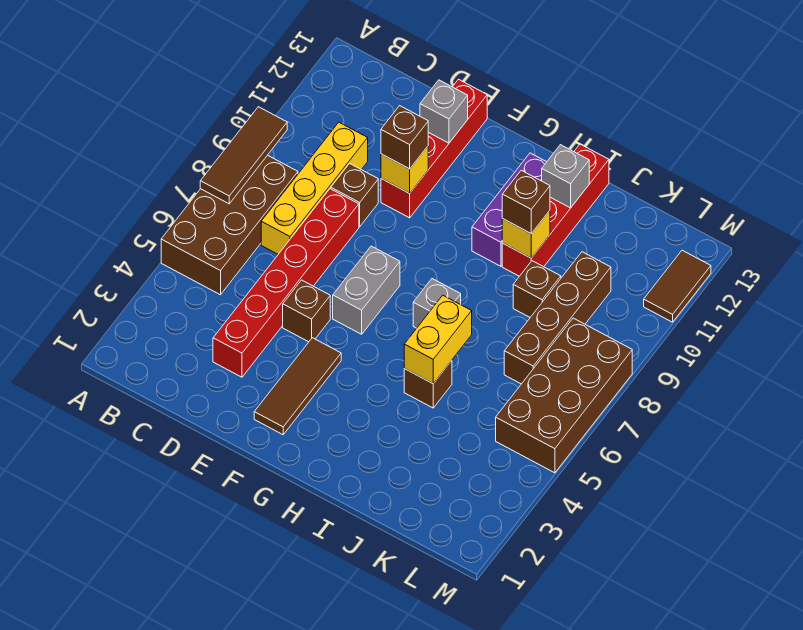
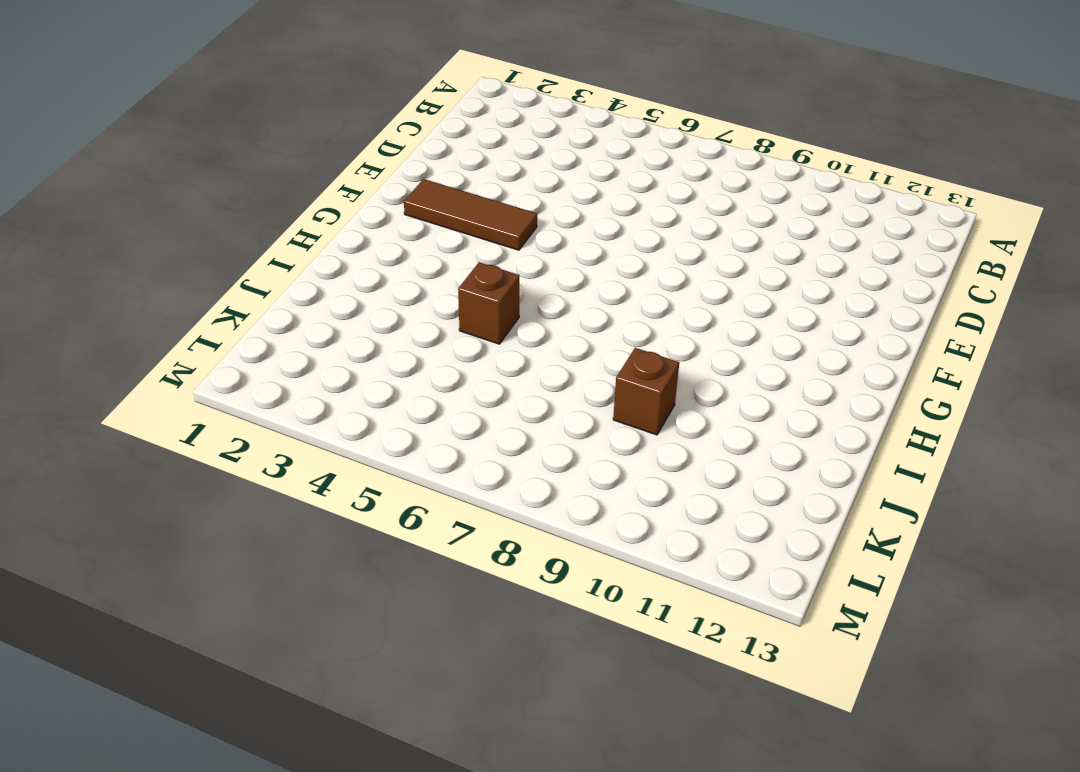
none -> brown brick A5:B8 level 1
none -> yellow brick C7:C10 level 1
none -> red brick D3:D8 level 1

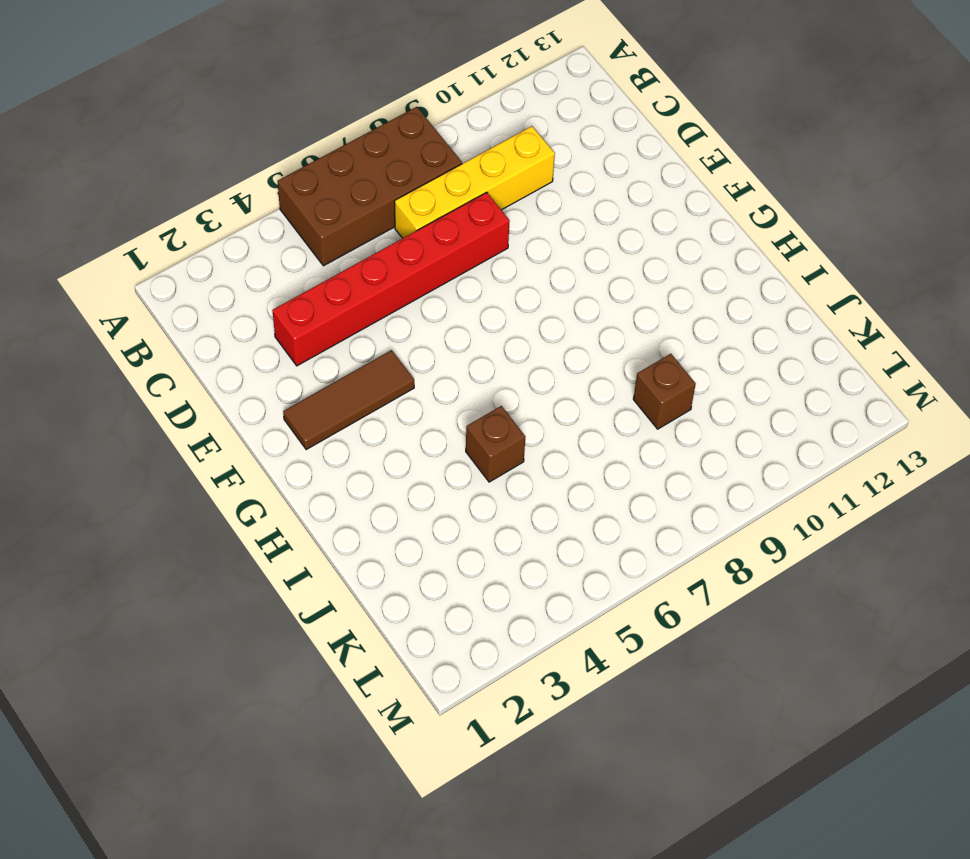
none -> brown brick D9 level 1
none -> brown brick E5 level 1
none -> red brick E10:E13 level 1

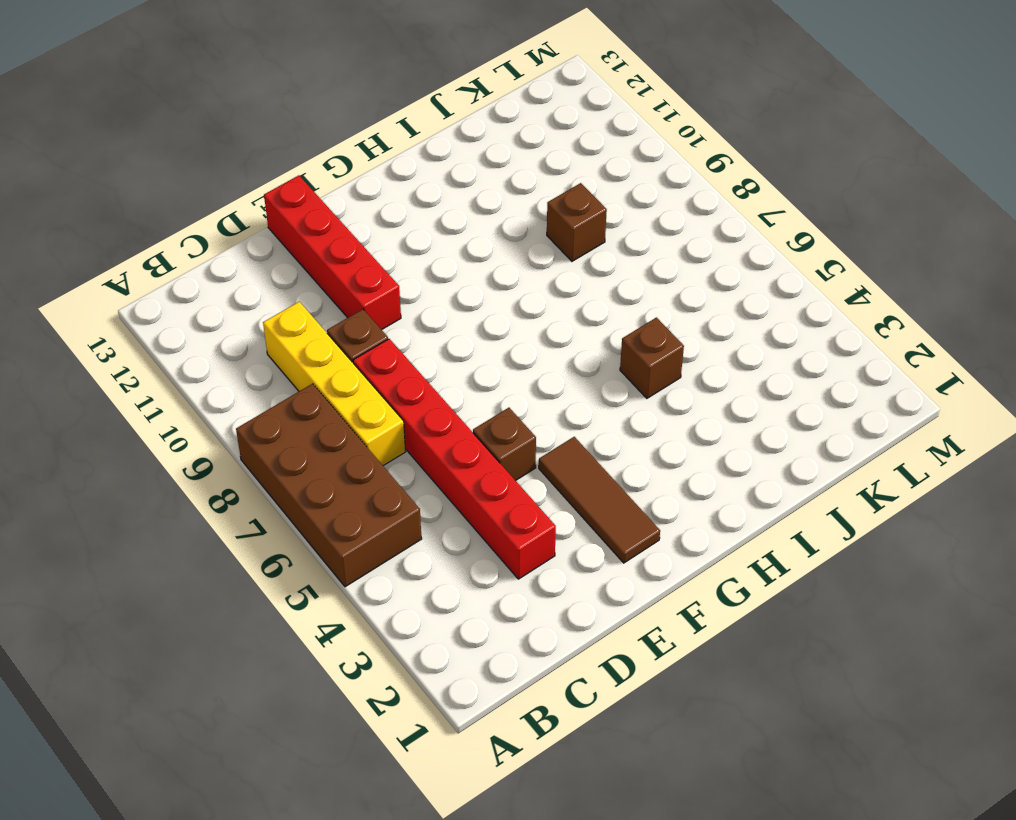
none -> grey brick F6:F7 level 1
none -> grey brick H7 level 1
none -> purple brick H10:H12 level 1

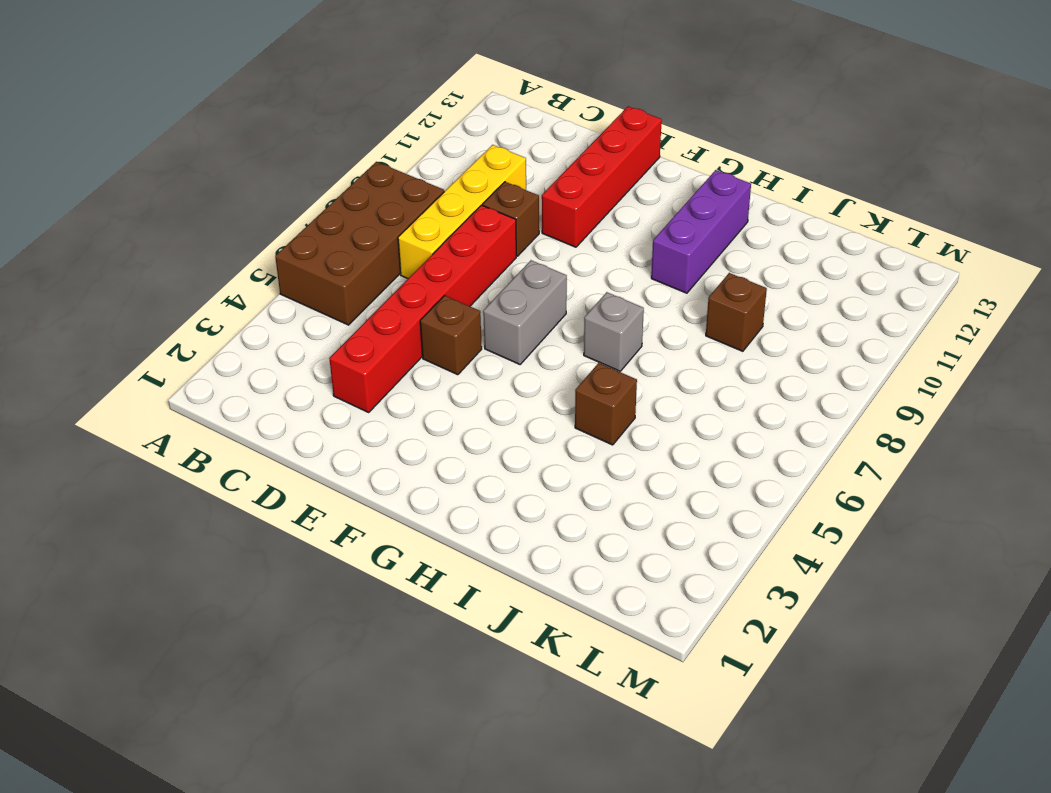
none -> brown tile F2:F4 level 1
none -> red brick I10:I13 level 1
none -> brown brick K7:K10 level 1

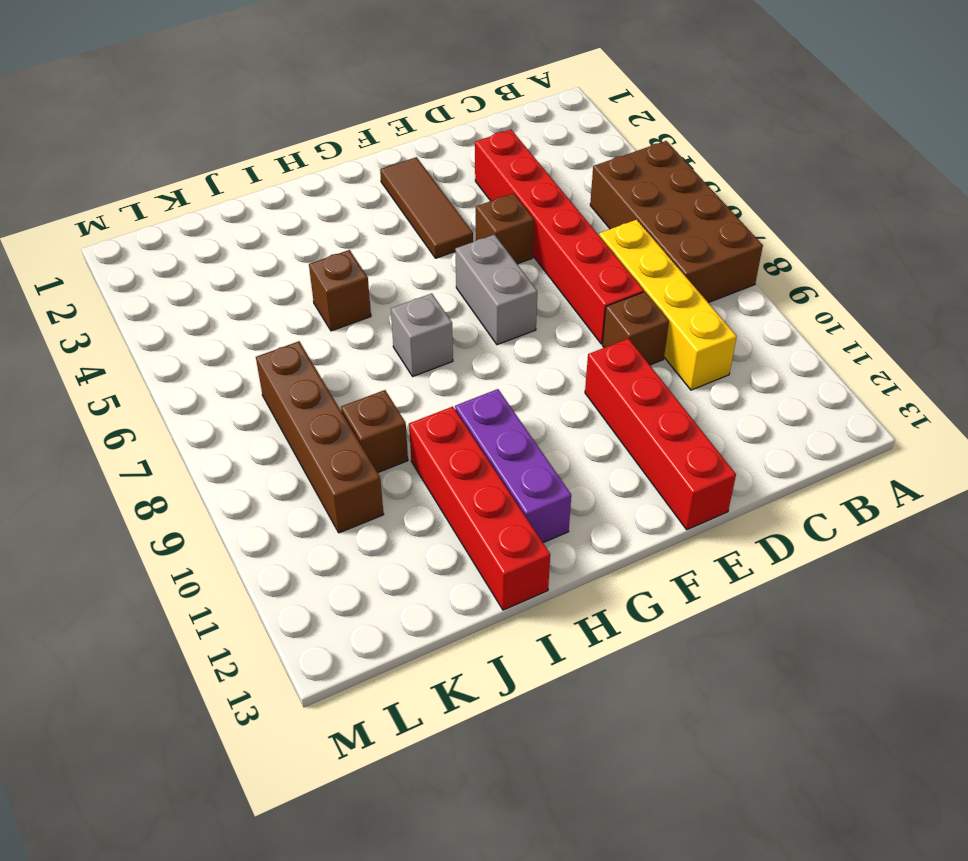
none -> brown brick L5:M8 level 1
none -> brown tile M11:M12 level 1
none -> brown tile A7:A9 level 2

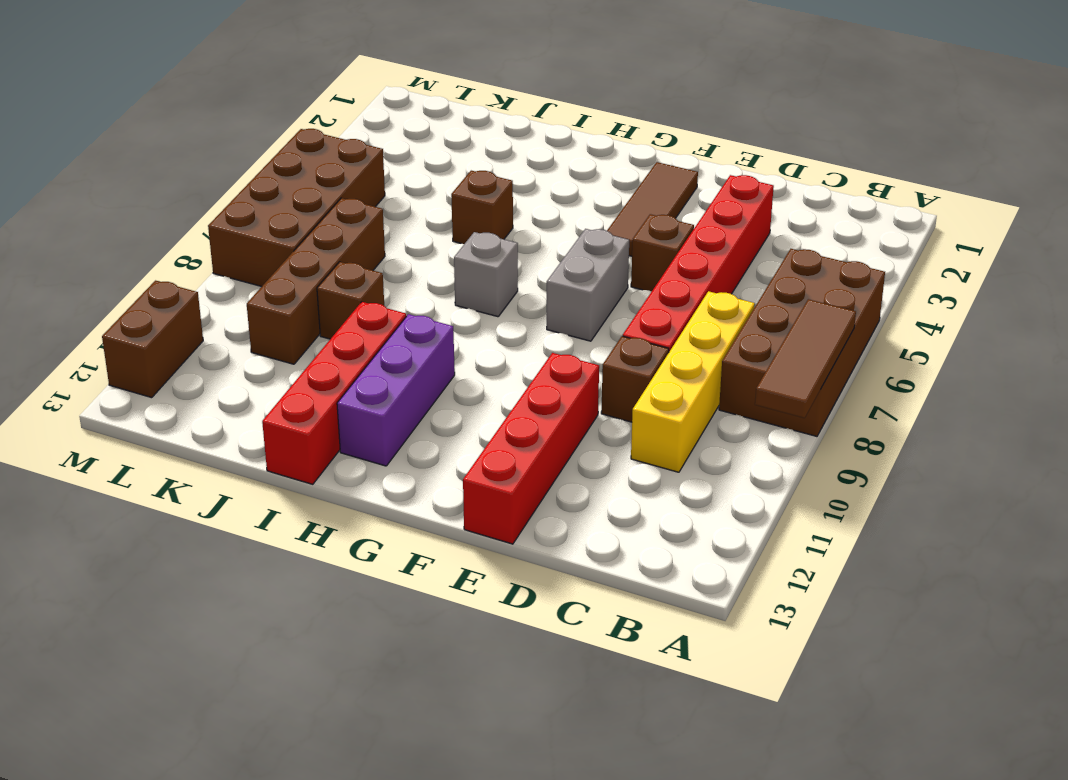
brown brick M11:M12 level 1 -> brown tile M11:M12 level 1
none -> yellow brick E10 level 2
none -> grey brick E12 level 2
none -> yellow brick I5:I6 level 2

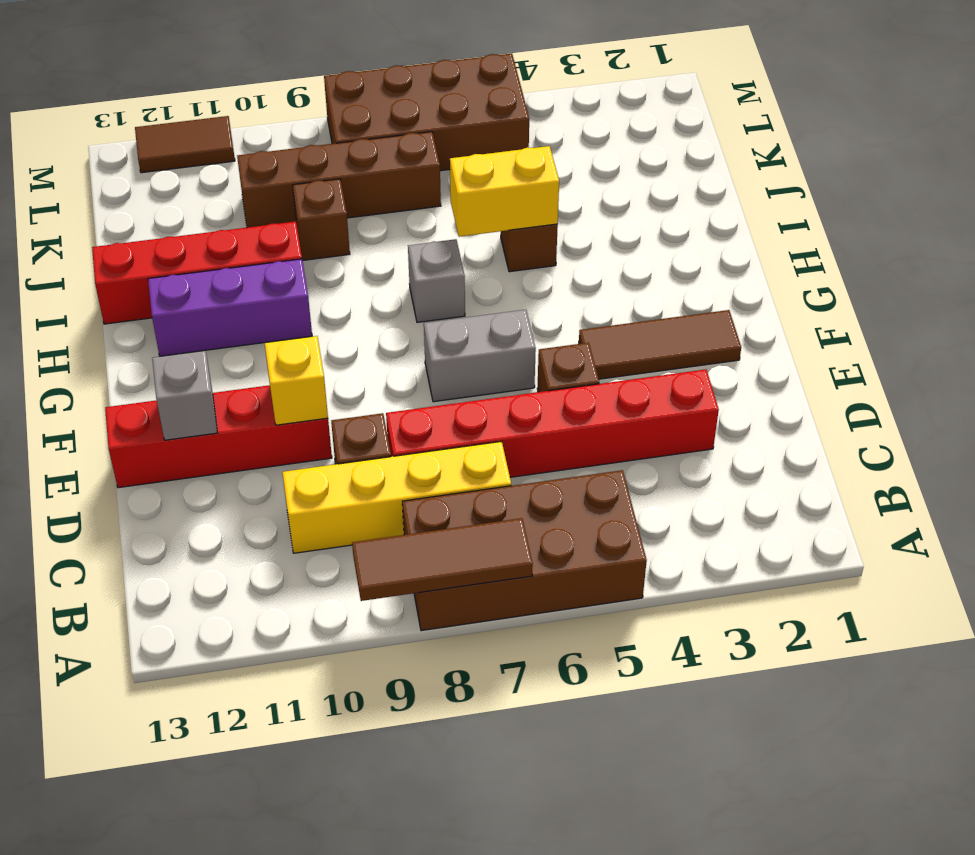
none -> yellow brick I10 level 2
none -> grey brick I12 level 2
none -> brown brick E10 level 3

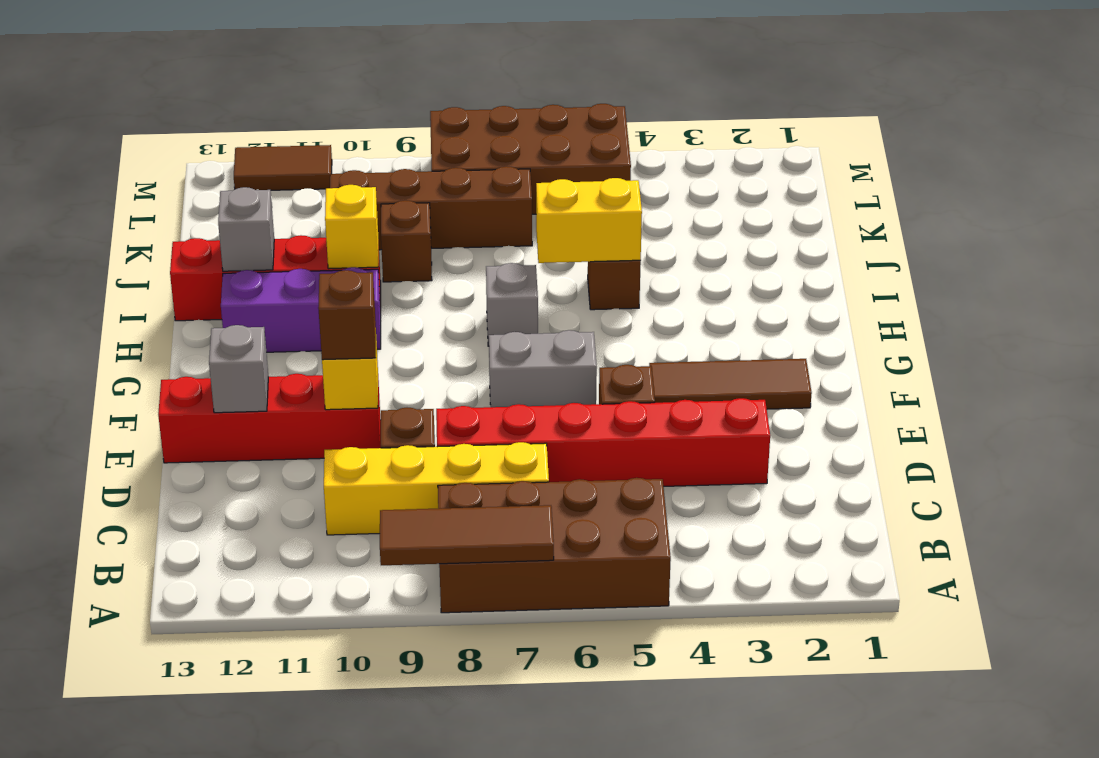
none -> brown brick I10 level 3

